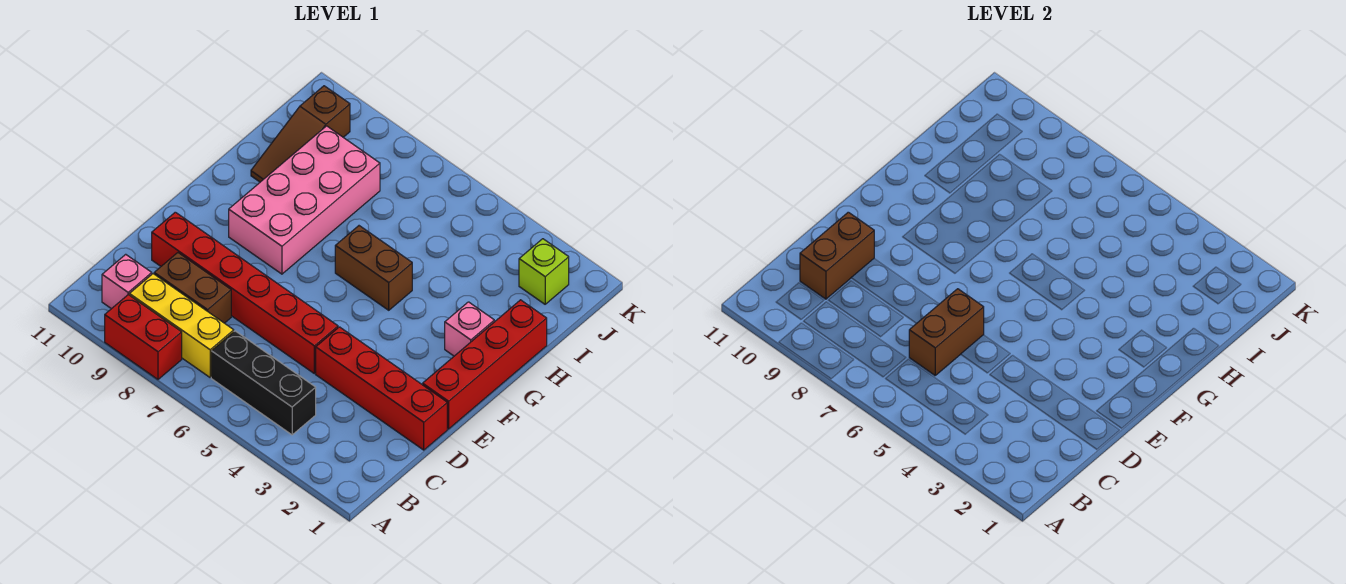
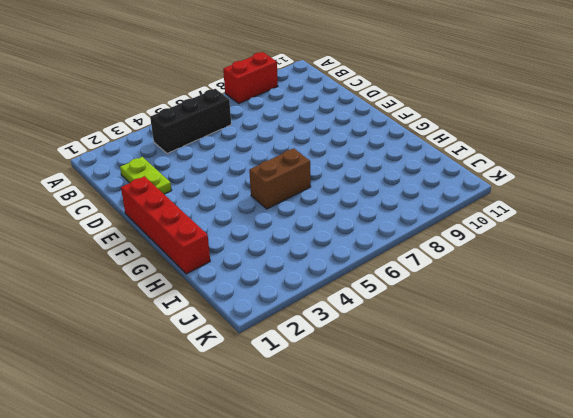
lime plate C2:D2 level 1 -> red brick D1:D4 level 1
none -> yellow brick B7:B9 level 1
none -> pink brick B10 level 1
none -> brown brick C8:C9 level 1

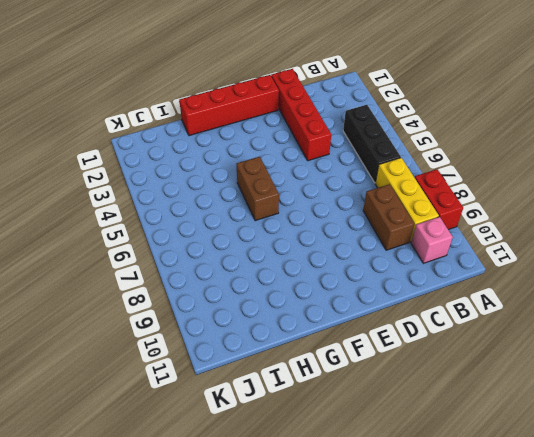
none -> red brick D5:D10 level 1
none -> pink brick F8:I9 level 1
none -> pink brick G2 level 1

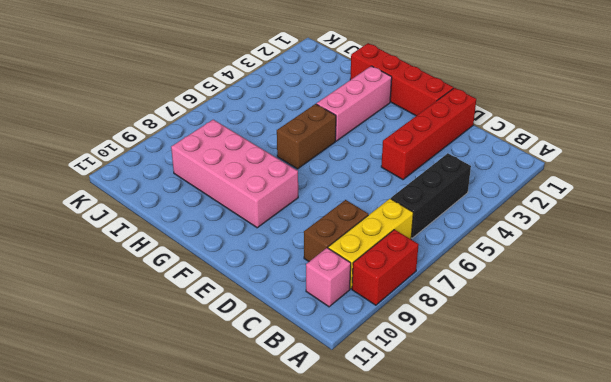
pink brick G2:G4 level 1 -> pink brick G2 level 1
none -> red brick D5:D10 level 1
none -> brown slope H10:J10 level 1 top J
none -> lime brick J2 level 1

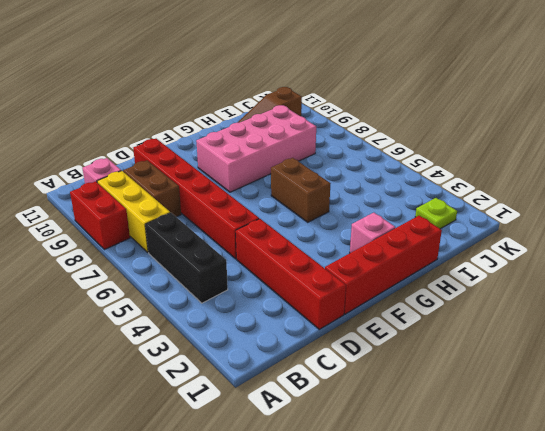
lime plate J2 level 1 -> lime brick J2 level 1
none -> brown brick C6:D6 level 2
none -> brown brick C10:D10 level 2

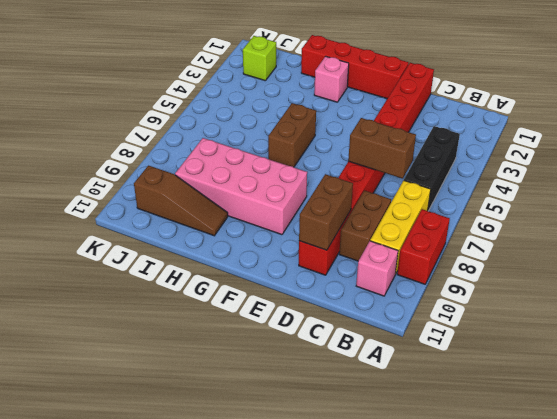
brown brick D9:D10 level 2 -> brown brick C10:D10 level 2

